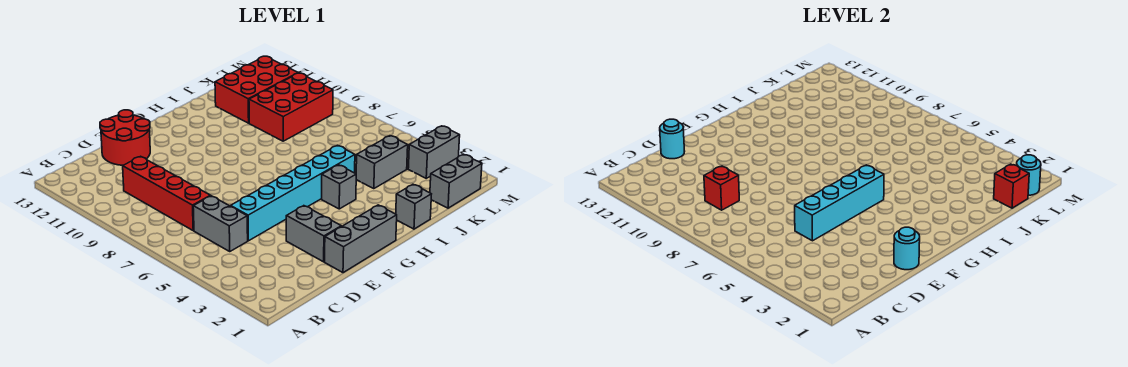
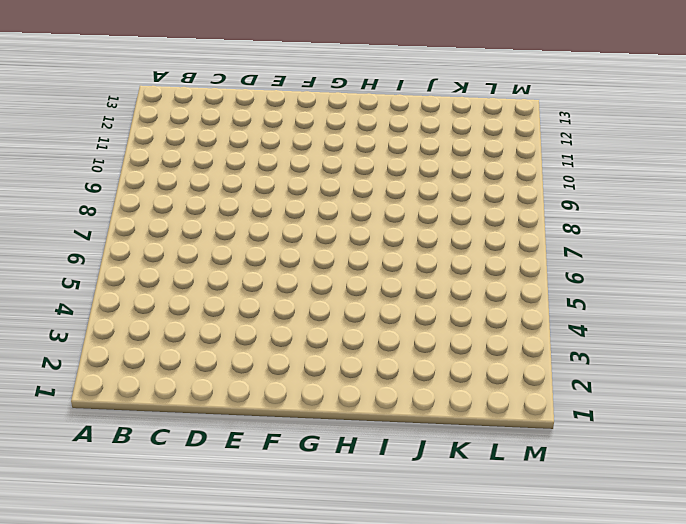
none -> grey brick C5:C6 level 1
none -> red brick C7:C10 level 1
none -> cyan brick D5:I5 level 1

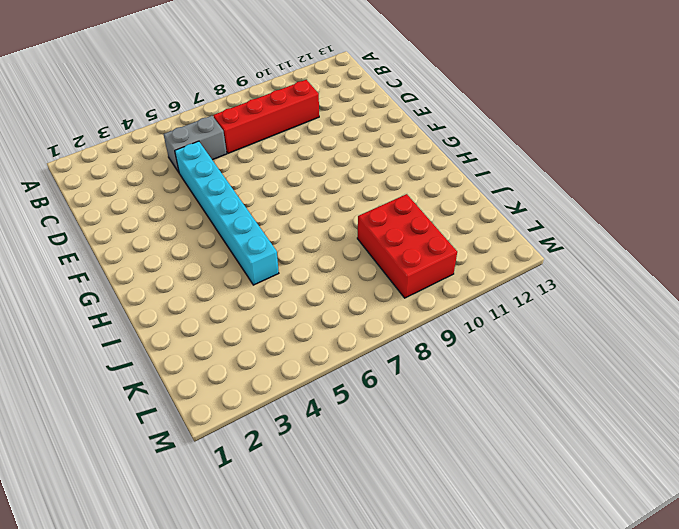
none -> red round brick D12:E13 level 1
none -> grey brick E1:G1 level 1
none -> grey brick E2:E3 level 1

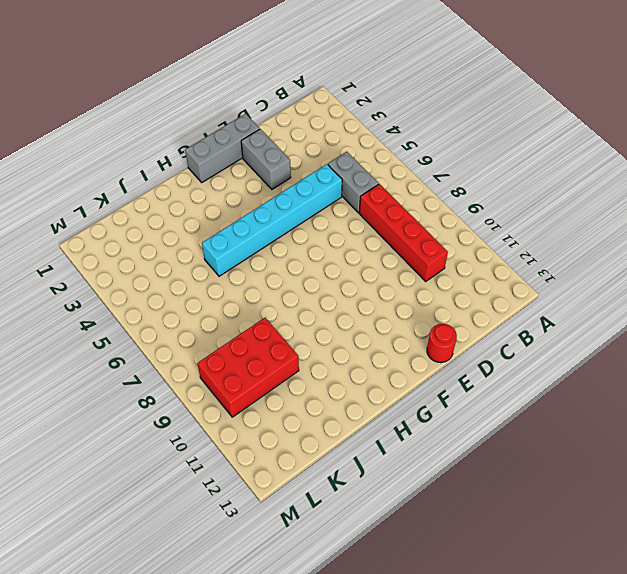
red round brick E13 level 1 -> red round brick D12:E13 level 1
none -> grey brick H4 level 1
none -> grey brick I1 level 1
none -> grey brick J4:K4 level 1

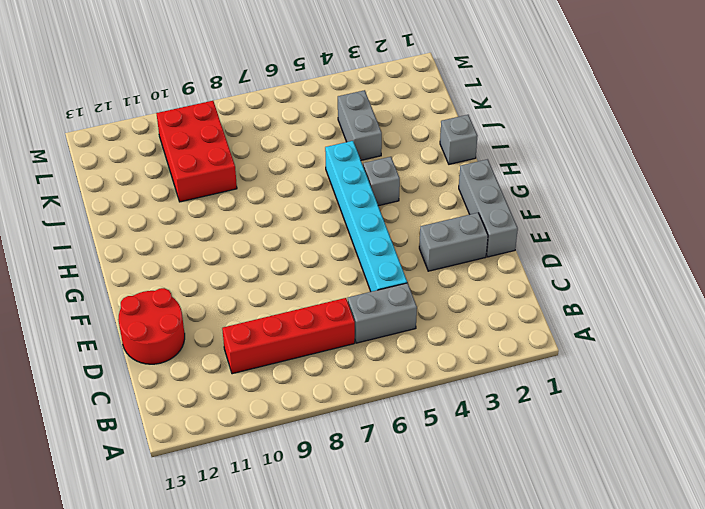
none -> red brick J11:L12 level 1
none -> grey brick K1:L1 level 1
none -> grey brick L3:M3 level 1

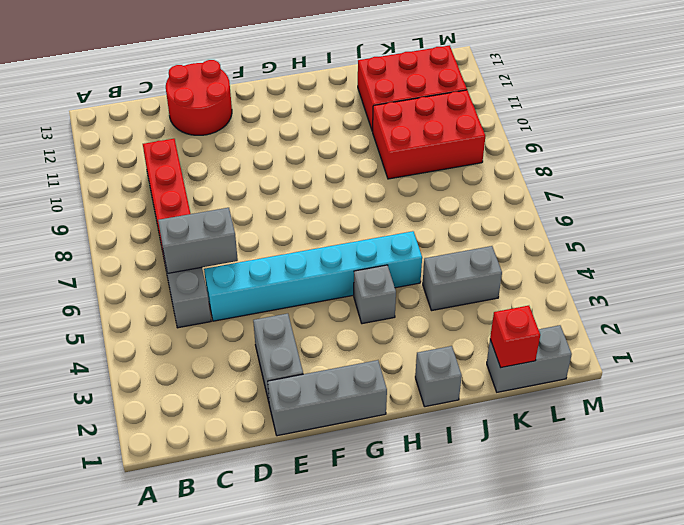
grey brick C6:D6 level 2 -> grey brick L3:M3 level 1
none -> red brick C9 level 2
none -> cyan brick D5:G5 level 2
none -> cyan round brick D13 level 2

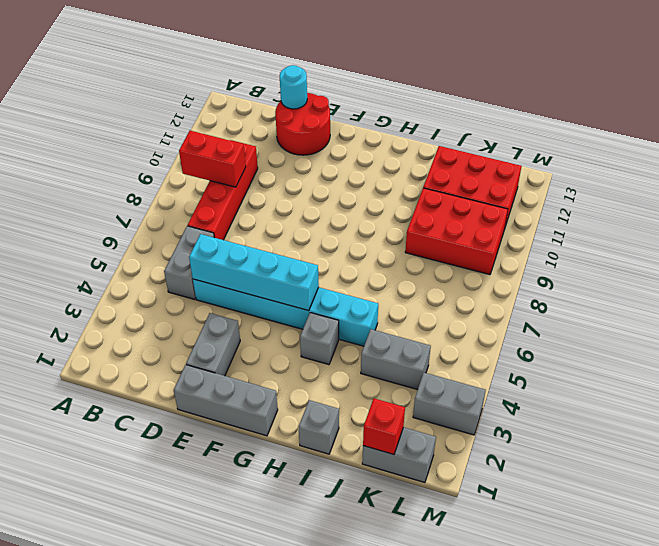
red brick B9:C9 level 2 -> red brick C9 level 2
none -> cyan round brick E1 level 2
none -> cyan round brick L1 level 2

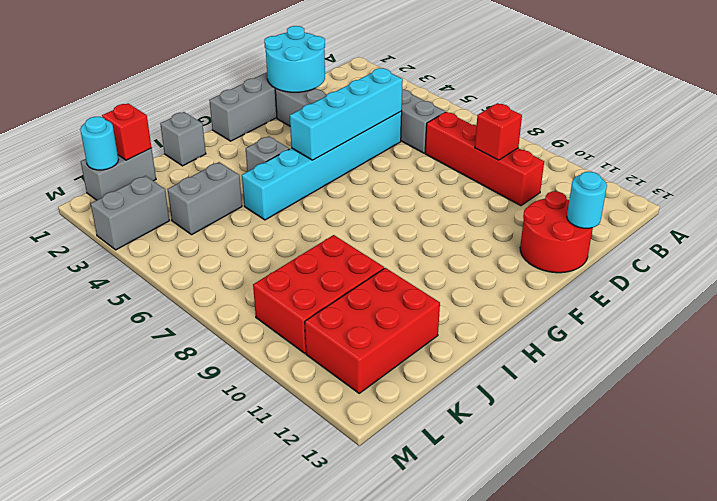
cyan round brick D1:E2 level 2 -> cyan round brick E1 level 2

